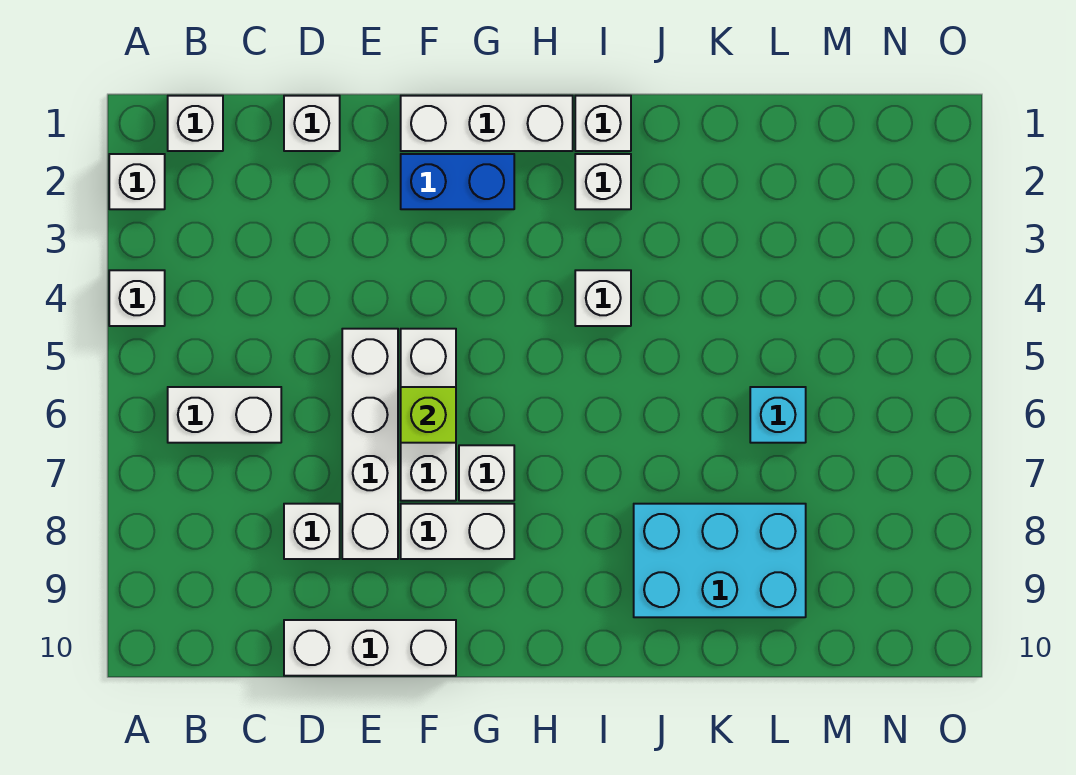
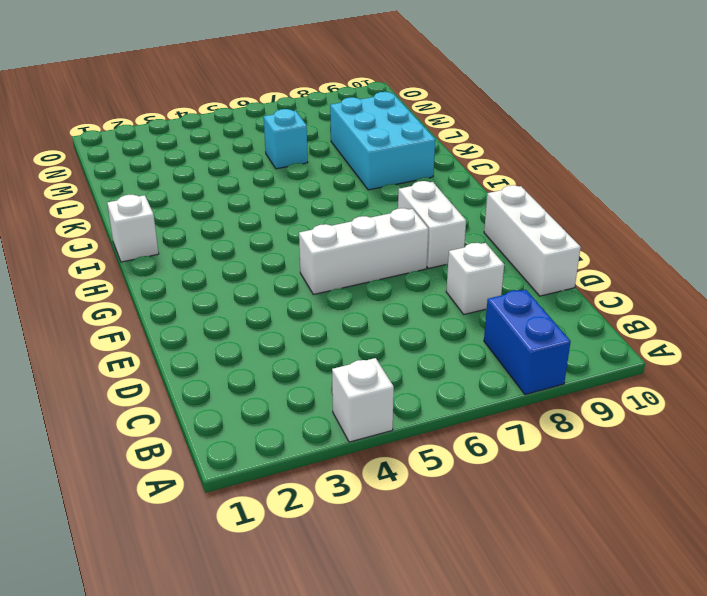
blue brick A8:B8 level 1 -> blue brick F2:G2 level 1
none -> white brick A2 level 1
none -> white brick B1 level 1
none -> white brick B6:C6 level 1

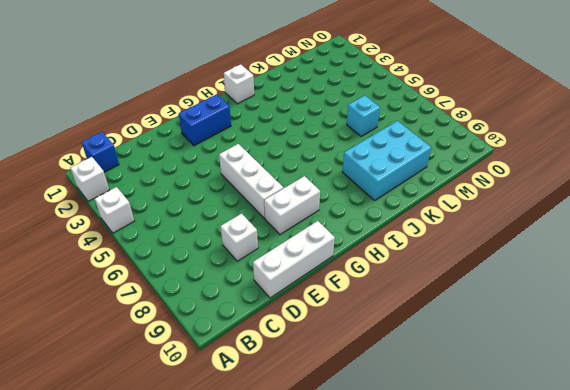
blue brick B1 level 1 -> white brick B1 level 1
none -> white brick B6:C6 level 1
none -> white brick D1 level 1
none -> white brick E5:E8 level 1

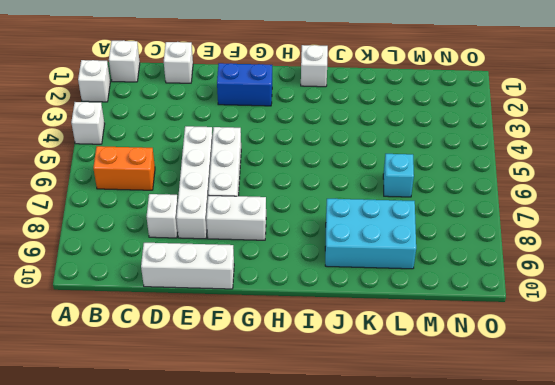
orange brick B6:C6 level 1 -> white brick B6:C6 level 1
none -> white brick F1:H1 level 1
none -> white brick G7 level 1
none -> white brick I2 level 1

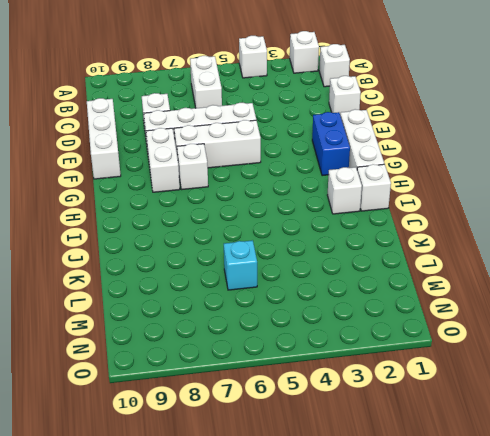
none -> white brick I4 level 1
none -> cyan brick J8:L9 level 1
none -> lime brick F6 level 2

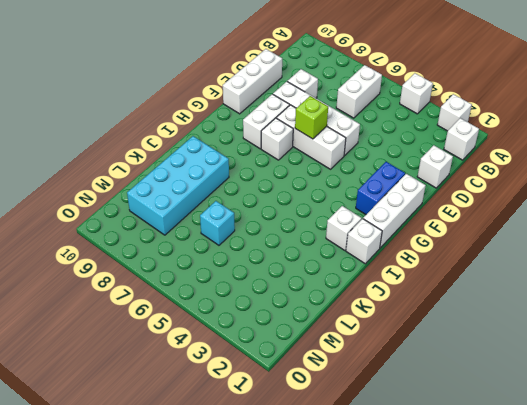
cyan brick J8:M9 level 1 -> cyan brick J8:L9 level 1
none -> white brick I4 level 1

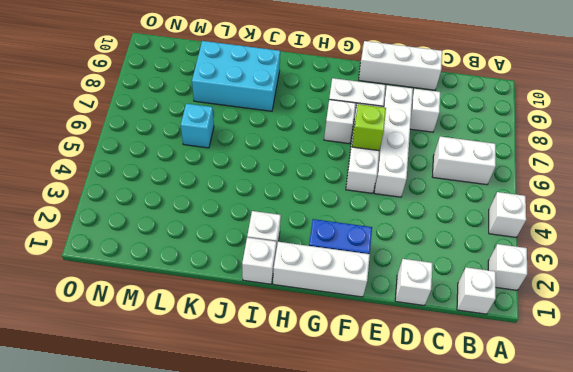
none -> white brick I4 level 1

